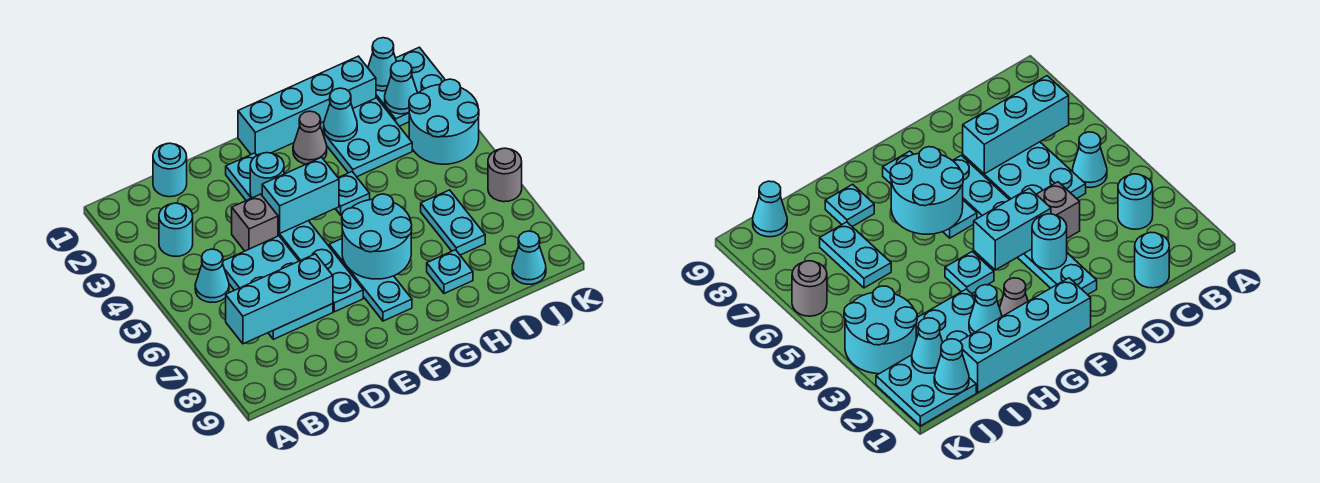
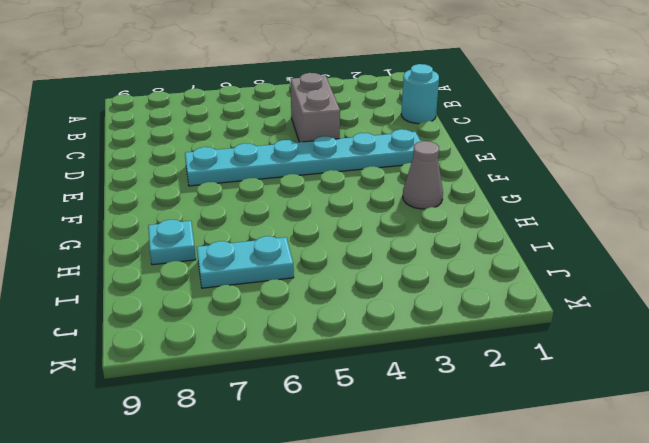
grey brick C4:D4 level 1 -> grey brick D4 level 1
none -> cyan round brick B3 level 1
none -> cyan cone B5 level 1
none -> cyan plate C5:D7 level 1

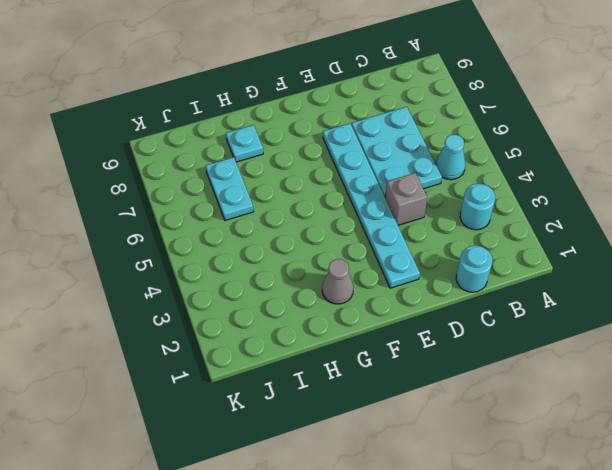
none -> cyan brick F1:I1 level 1
none -> cyan plate F6:F8 level 1
none -> cyan plate G4 level 1

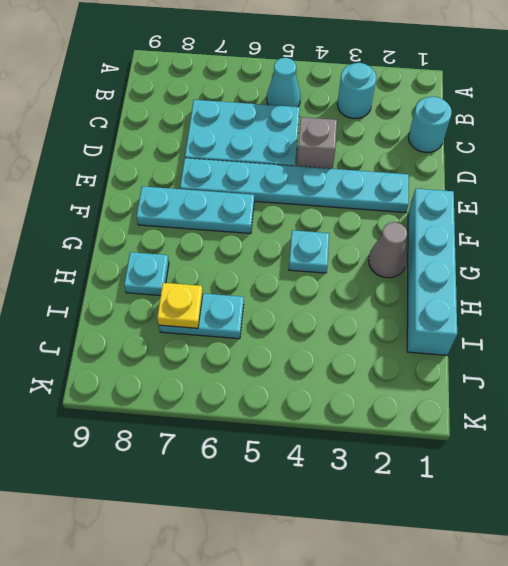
yellow plate I7 level 2 -> none
none -> cyan plate H2:I3 level 1
none -> cyan plate J1:K2 level 1
none -> cyan round brick J3:K4 level 1

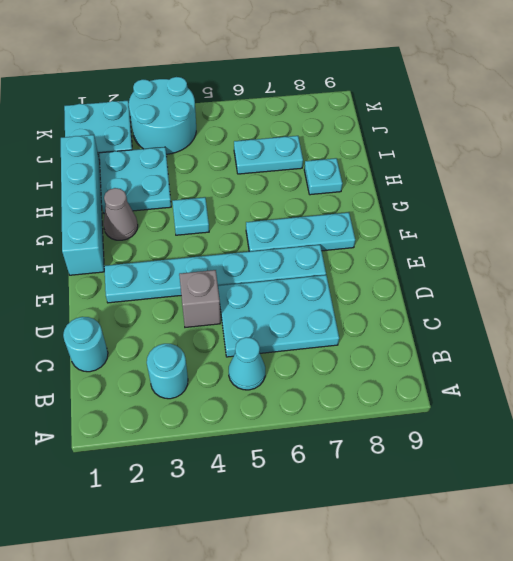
none -> cyan cone J9 level 1
none -> grey round brick K6 level 1
none -> cyan brick B7:D7 level 2

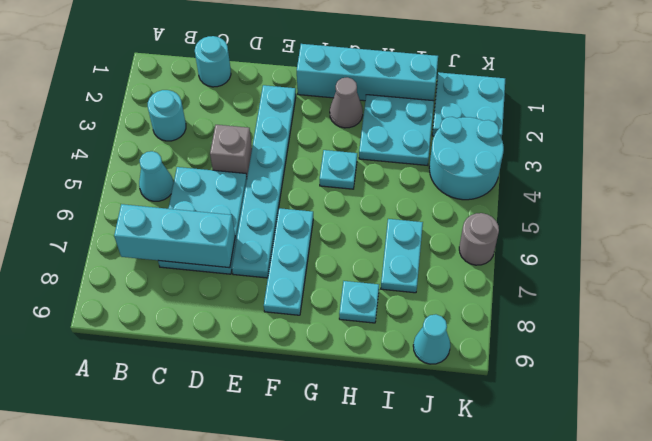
none -> cyan round brick E3 level 2
none -> cyan brick E4:F4 level 2
none -> cyan round brick F6:G7 level 2

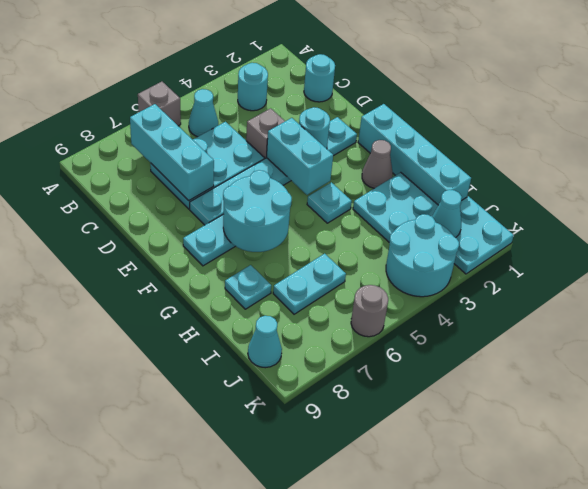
grey brick A6 level 1 -> none
none -> cyan cone H2 level 2
none -> cyan cone J1 level 2

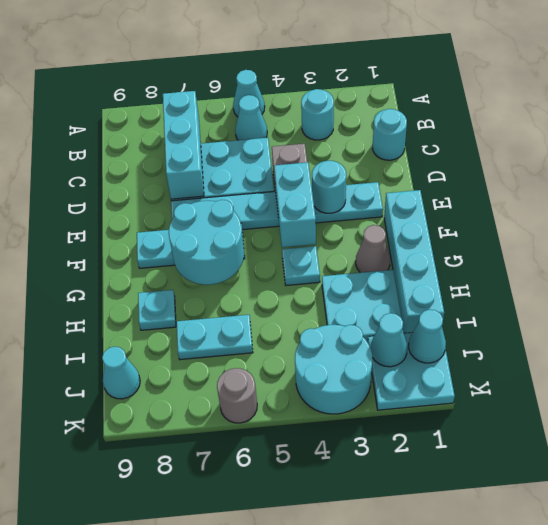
cyan cone A5 level 1 -> cyan cone H2 level 2

